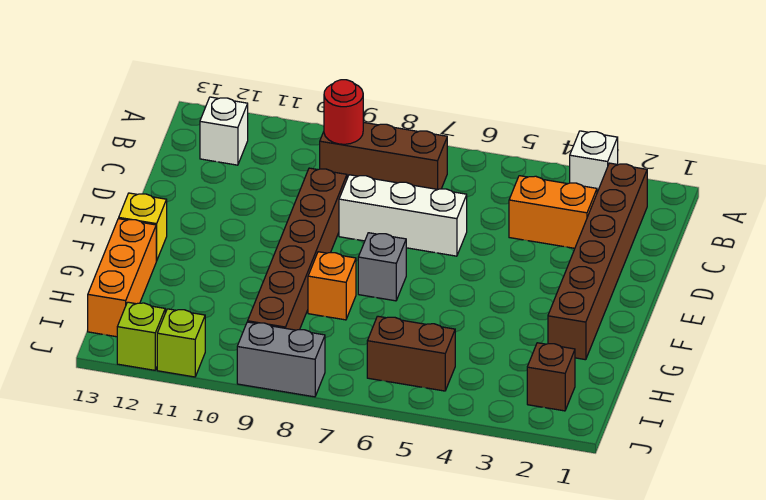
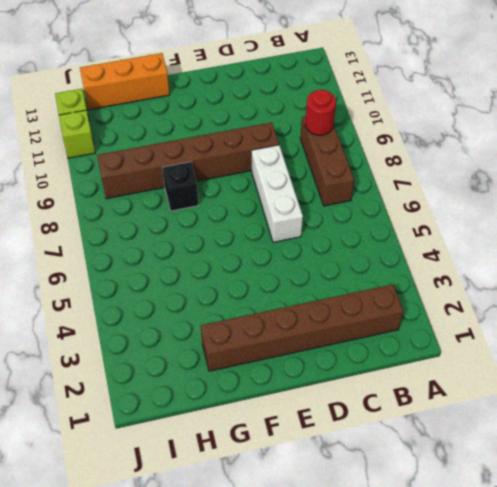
black brick G8 level 1 -> orange brick G8 level 1
none -> white brick A3 level 1
none -> white brick B12 level 1
none -> orange brick C3:C4 level 1

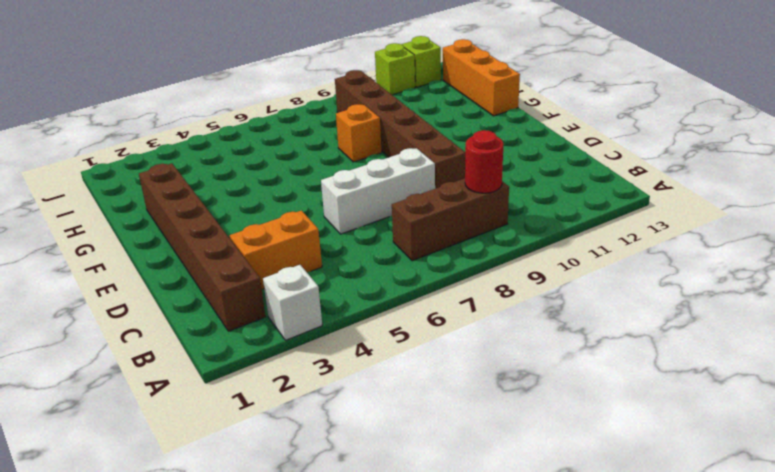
none -> white brick B12 level 1
none -> grey brick F7 level 1
none -> yellow brick F13 level 1

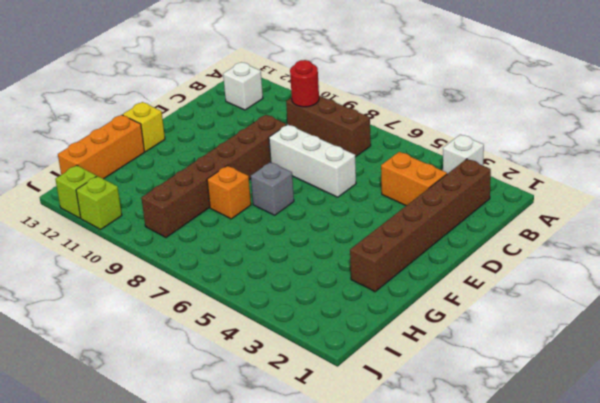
none -> brown brick I2 level 1
none -> brown brick I5:I6 level 1
none -> grey brick J8:J9 level 1

